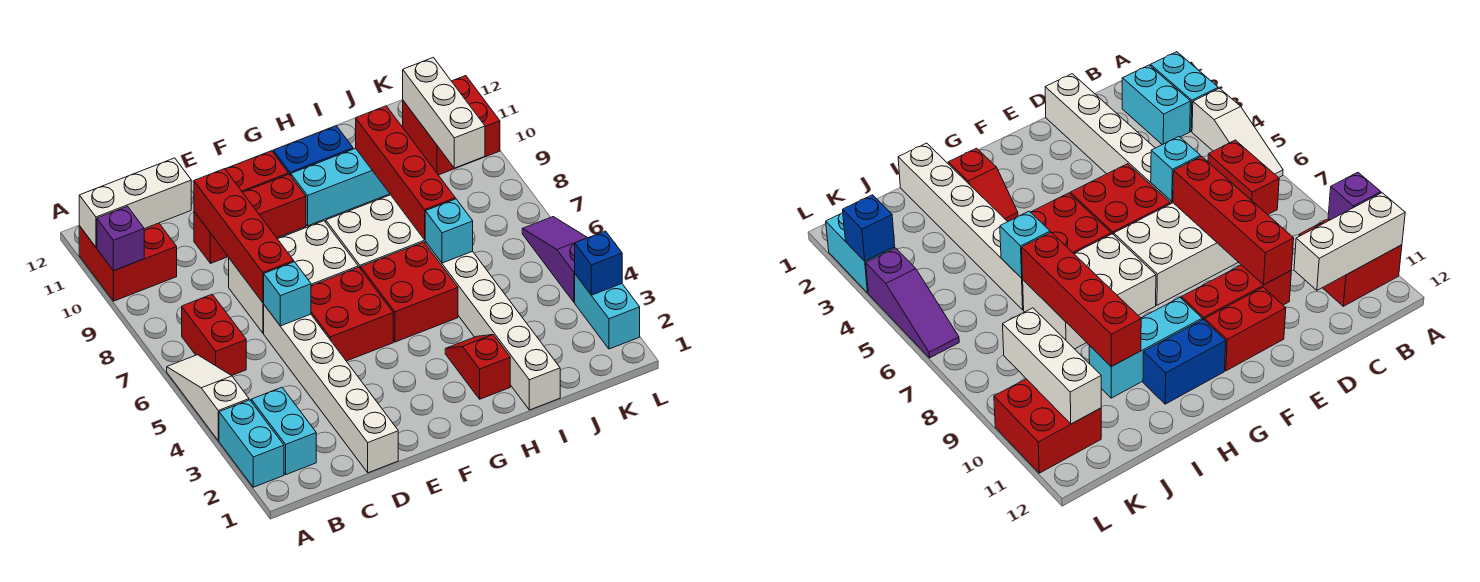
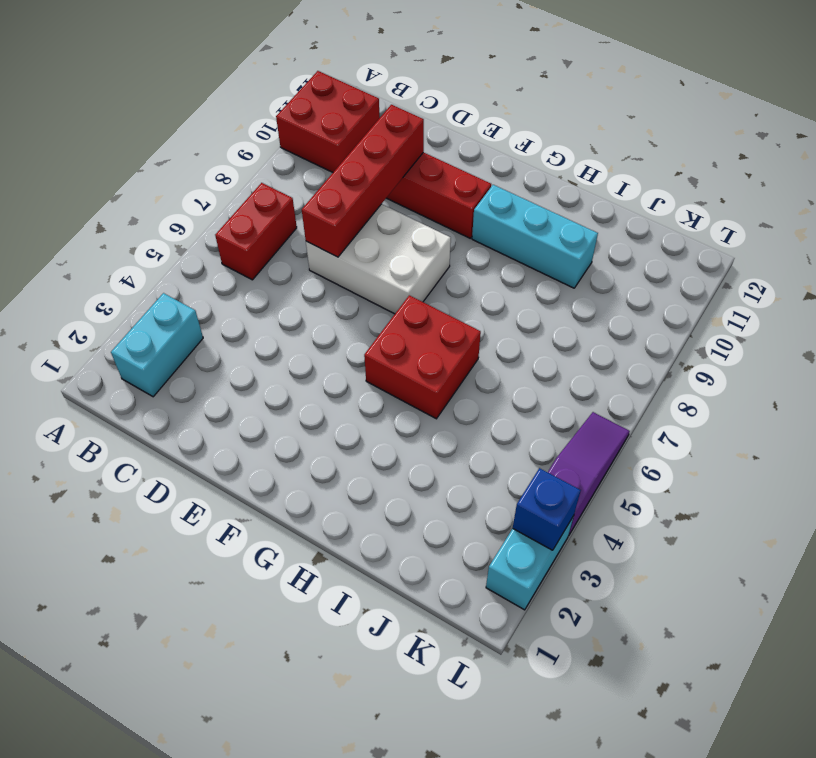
none -> cyan brick A2:A3 level 1
none -> white slope A4:A6 level 1 top 4
none -> white brick D1:D6 level 1

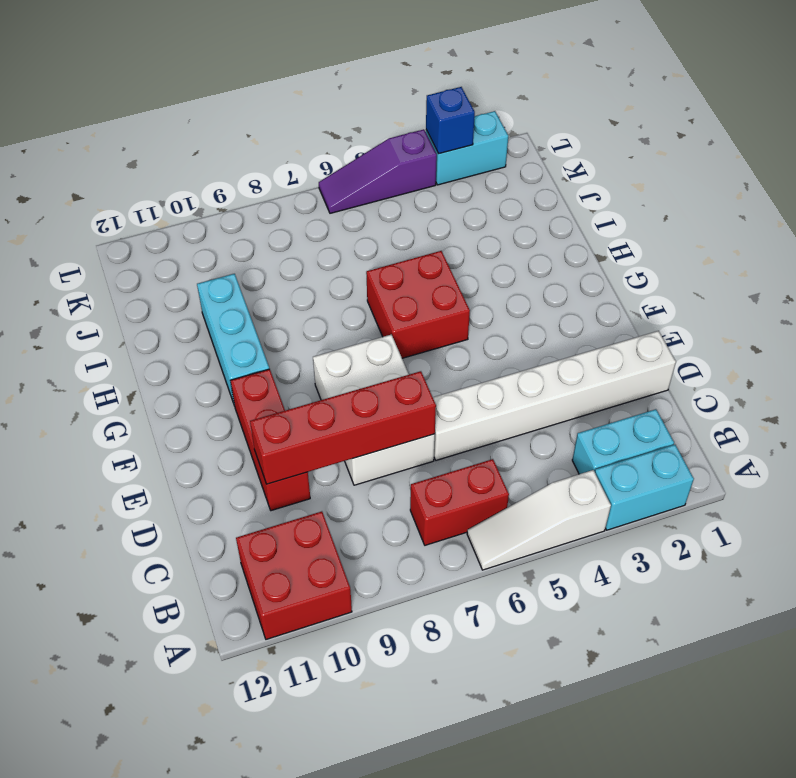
none -> red brick E5:F6 level 1
none -> red brick E11:F11 level 1
none -> white brick G7:I8 level 1

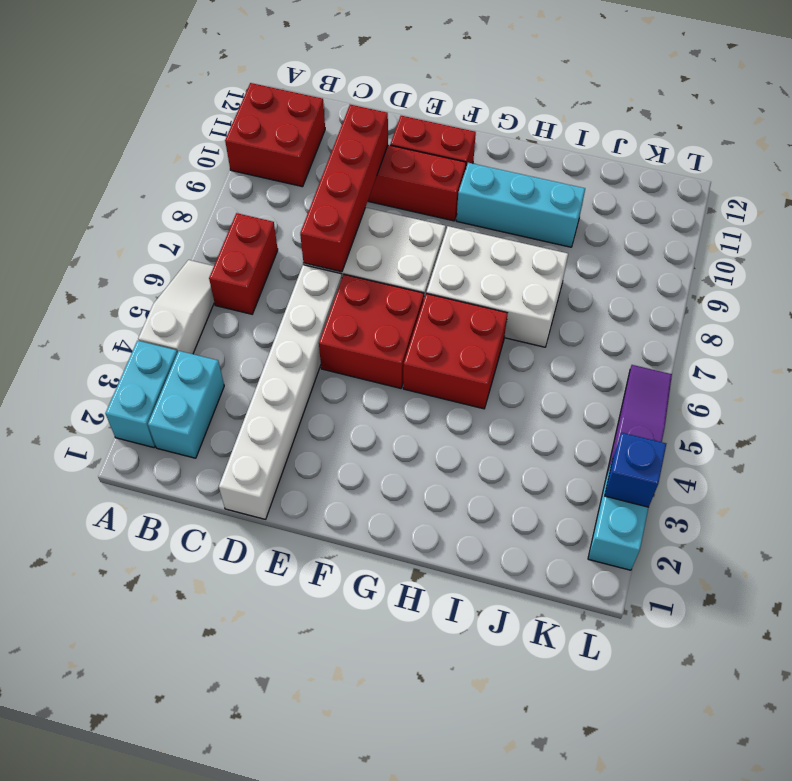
none -> blue brick G11:H11 level 1
none -> red slope H2:H3 level 1 top 2
none -> white brick I1:I6 level 1

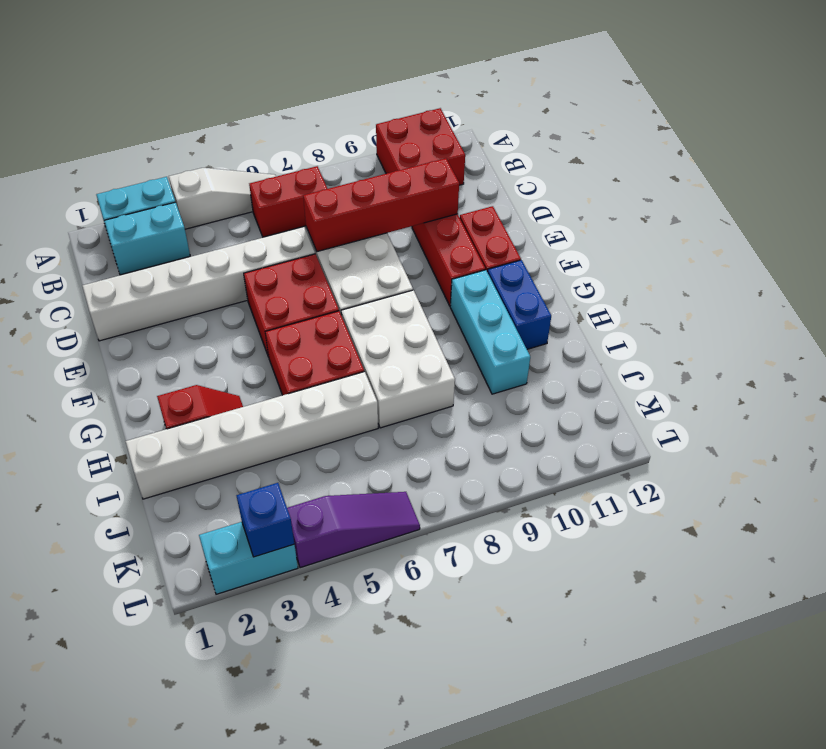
none -> red brick K10:L11 level 1
none -> purple brick A10 level 2
none -> white brick A11:C11 level 2

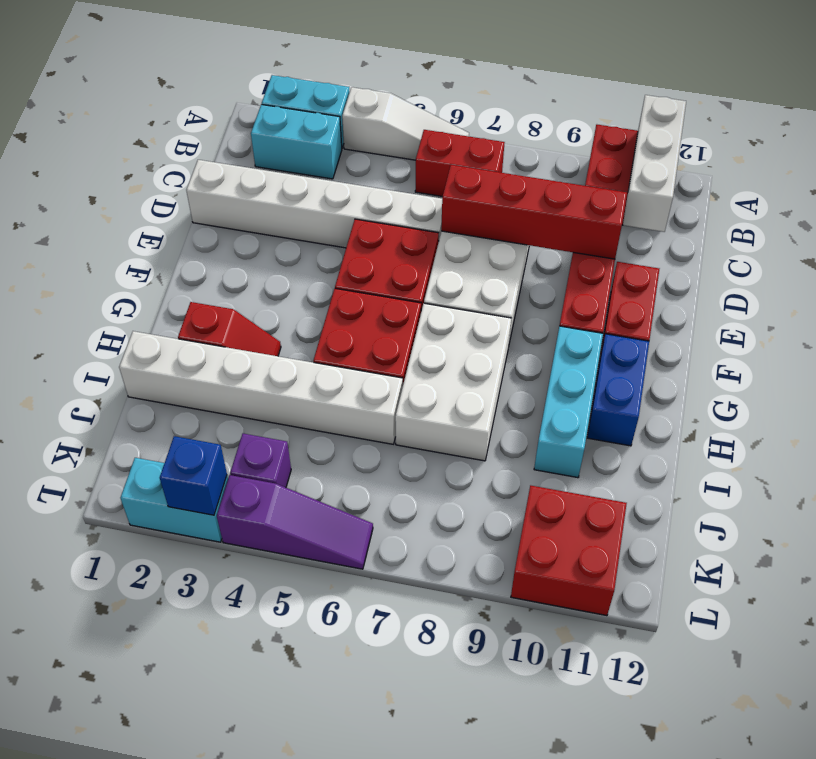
purple brick K4 level 1 -> purple brick A10 level 2
none -> cyan brick D6 level 2
none -> cyan brick I6 level 2
none -> red brick I7:I10 level 2

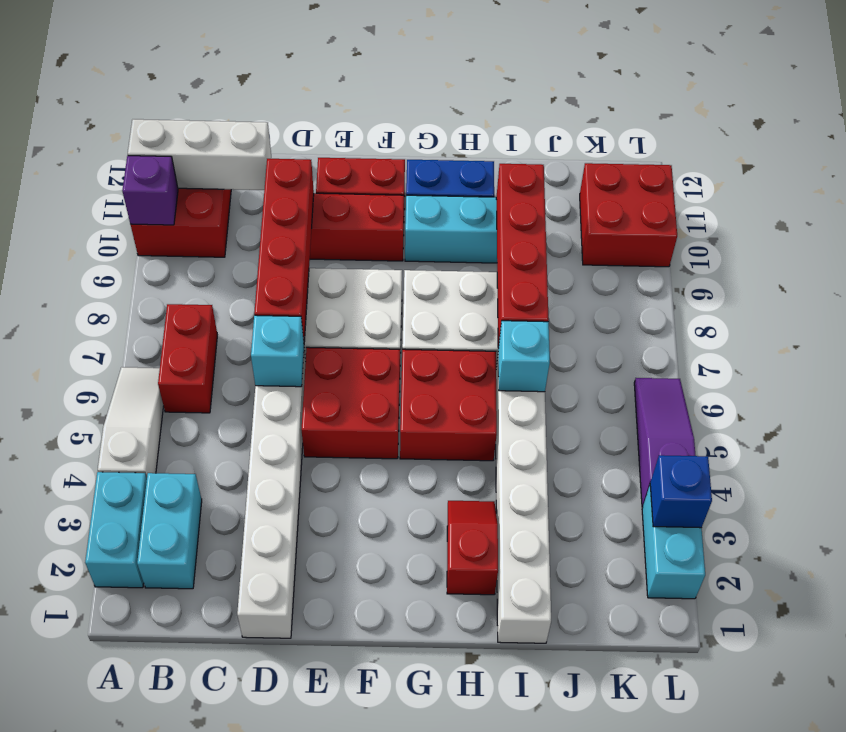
none -> white brick K9:K11 level 2

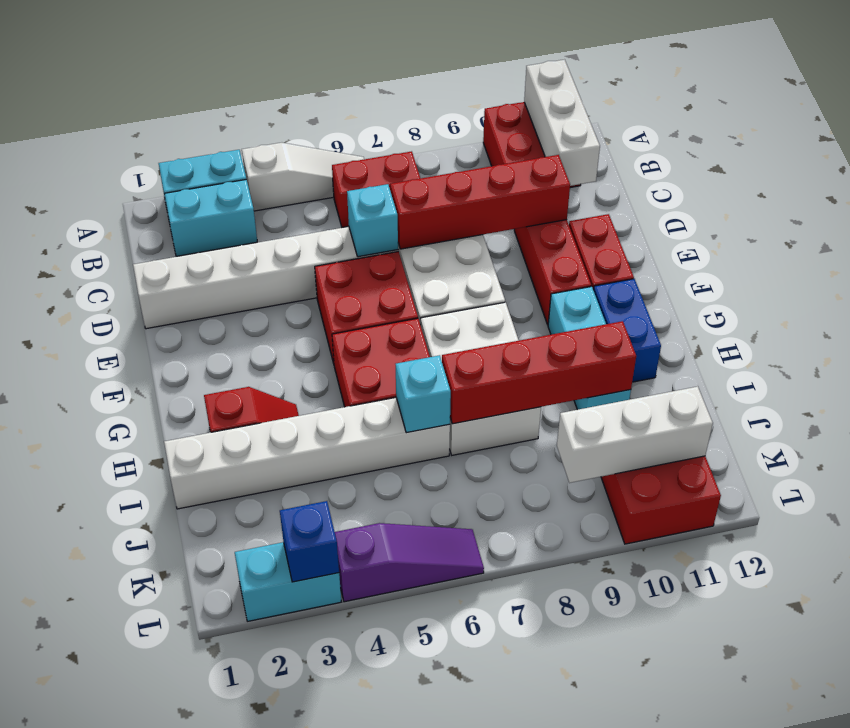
none -> purple brick A10 level 2

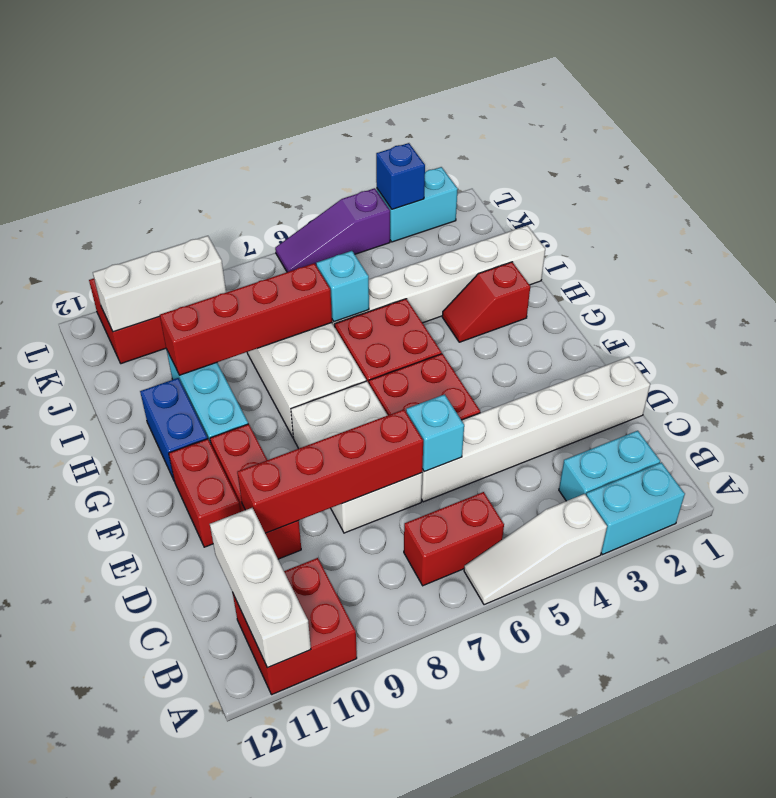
none -> purple brick A10 level 2

